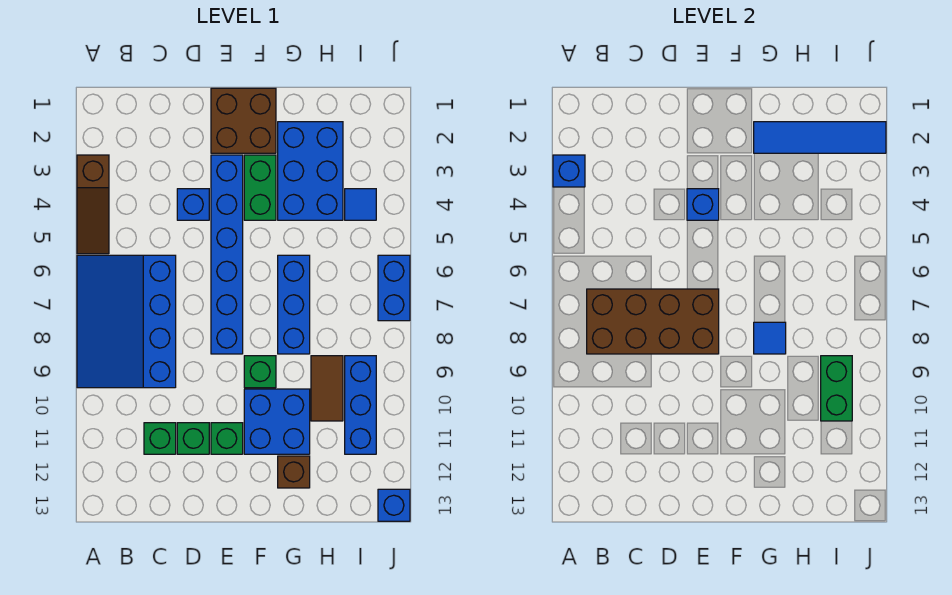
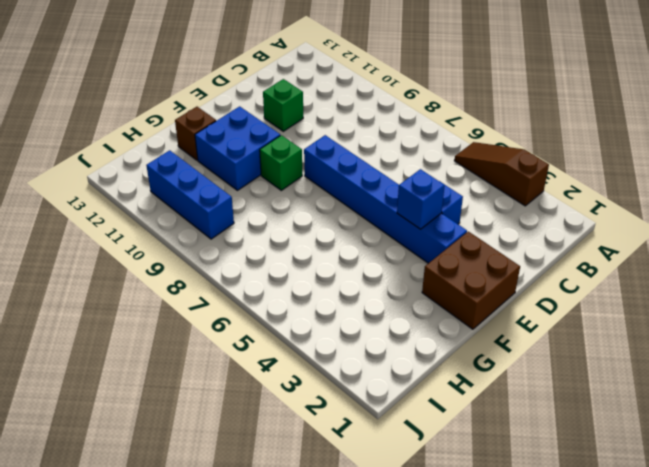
none -> blue slope A6:C9 level 1 top C
none -> green brick C11 level 1
none -> green brick E11 level 1

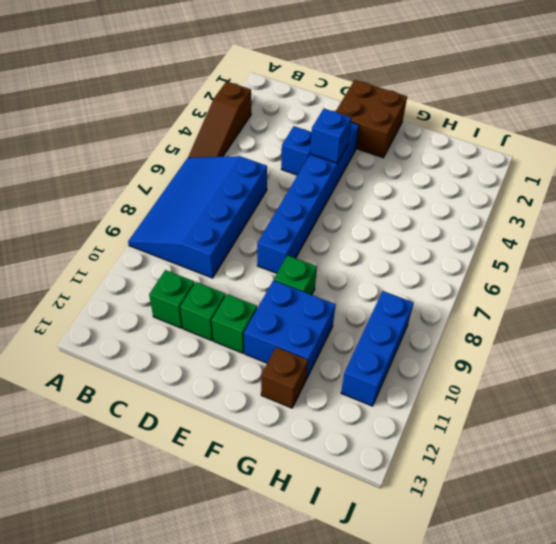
none -> green brick F3:F4 level 1
none -> blue brick G2:H4 level 1
none -> blue brick G6:G8 level 1

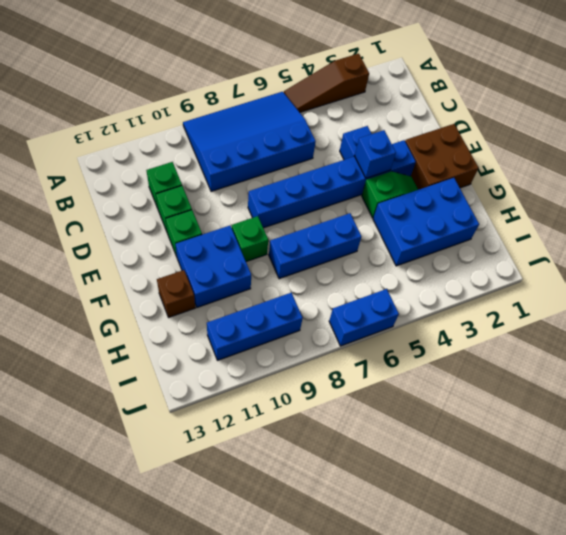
green slope F3:F4 level 1 top 4 -> green brick F3:F4 level 1
none -> brown tile H9:H10 level 1
none -> blue tile I4 level 1
none -> blue brick J13 level 1

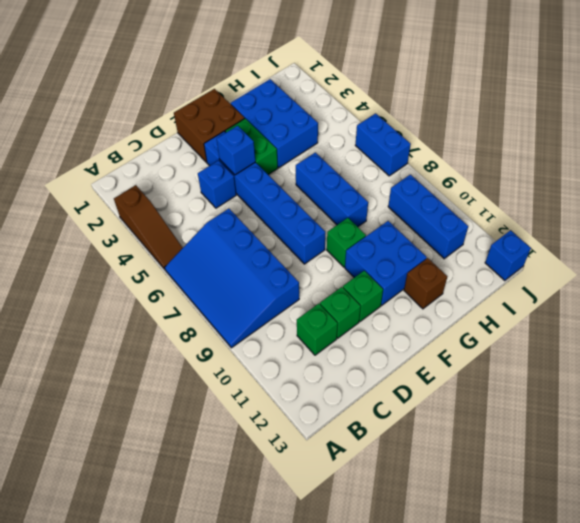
none -> brown tile H9:H10 level 1
none -> blue tile I4 level 1
none -> blue brick A3 level 2

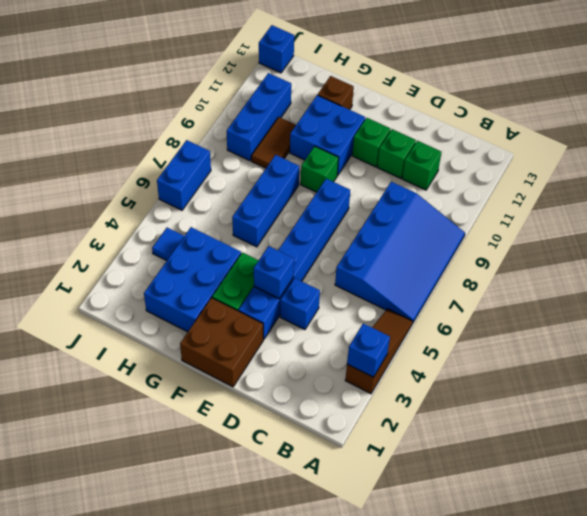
none -> brown brick B7:E8 level 2
none -> blue tile G2:J2 level 2
none -> blue tile G8 level 2

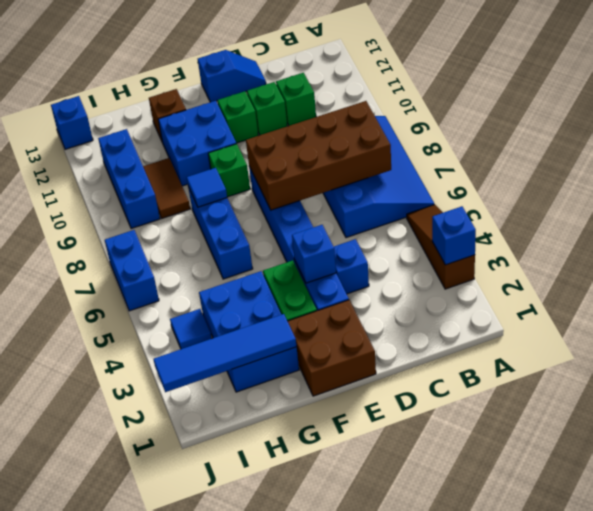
blue slope D13:E13 level 1 top E -> none
none -> green brick I9:I10 level 2

